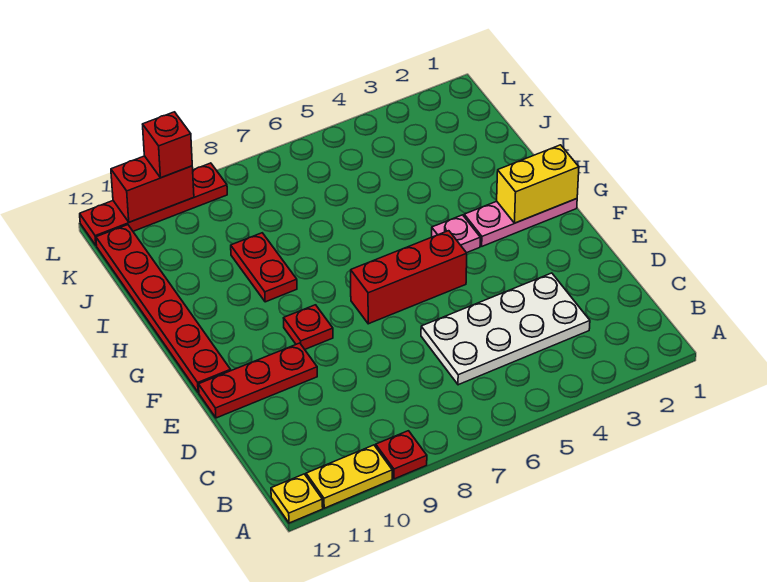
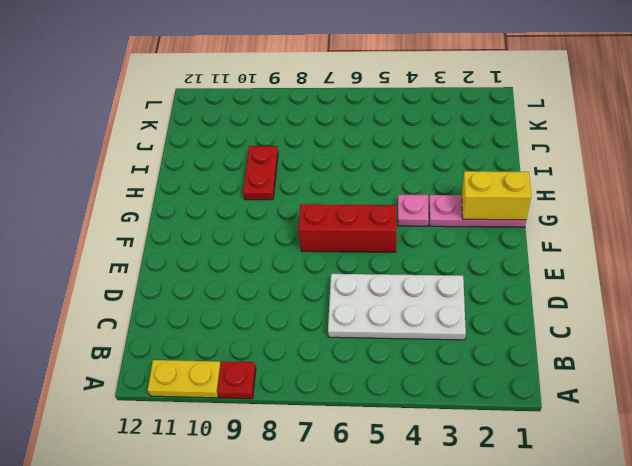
none -> yellow plate A12 level 1
none -> red plate E10:E12 level 1
none -> red plate F9 level 1

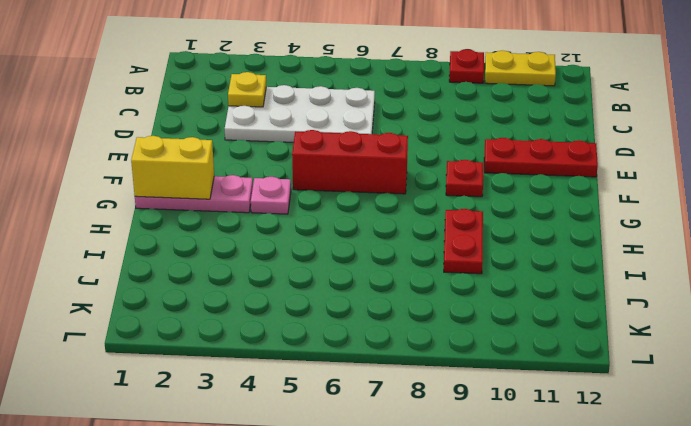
yellow plate C3 level 2 -> yellow plate A12 level 1
none -> red plate F12:K12 level 1
none -> red plate L9:L12 level 1
none -> red brick L10:L11 level 2

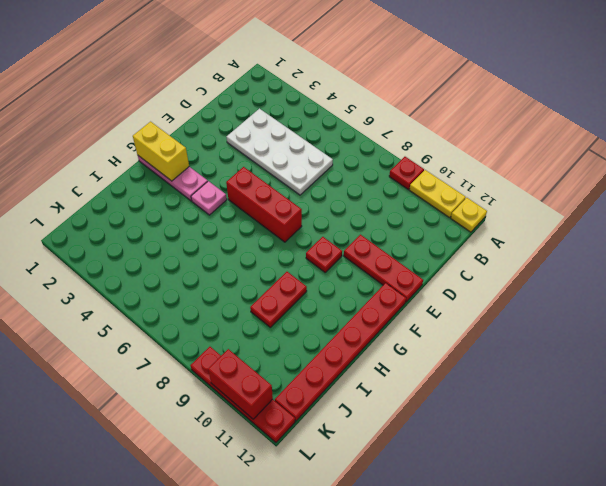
none -> red brick L10 level 3

